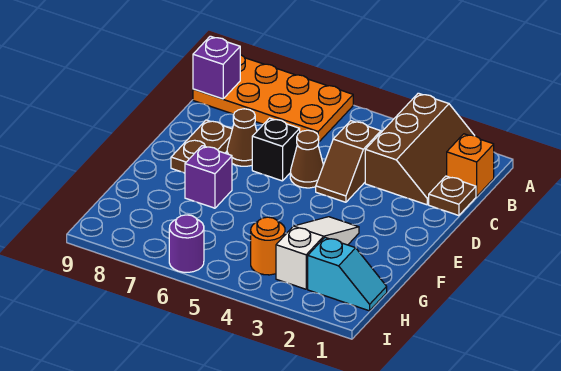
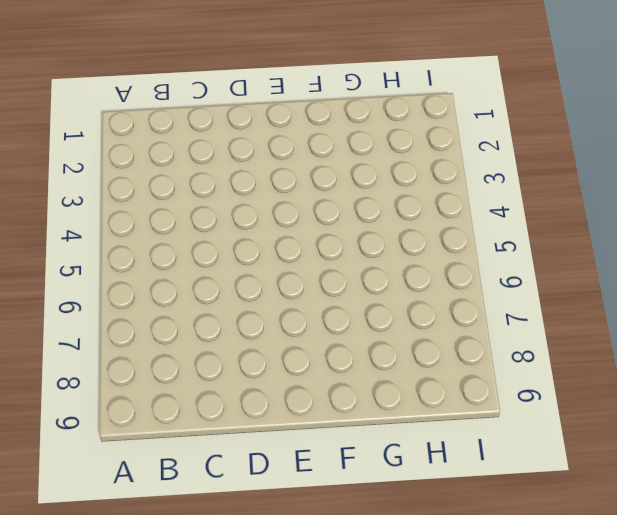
none -> brown slope A2:C3 level 1 top 3
none -> orange plate A6:B9 level 1
none -> orange brick B1 level 1

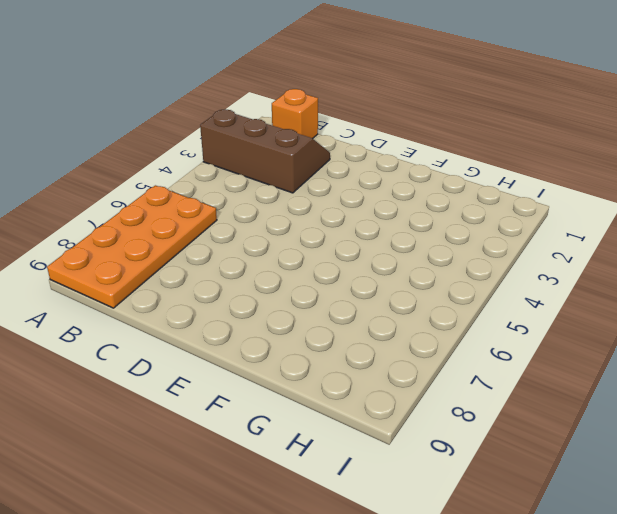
none -> brown plate C1 level 1
none -> brown slope C4:D4 level 1 top C
none -> brown cone D5 level 1

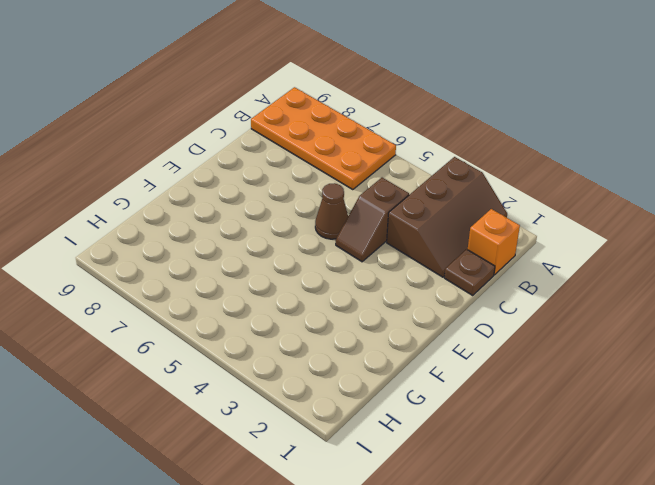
none -> black brick D6 level 1
none -> brown cone D7 level 1
none -> brown plate D8:E8 level 1

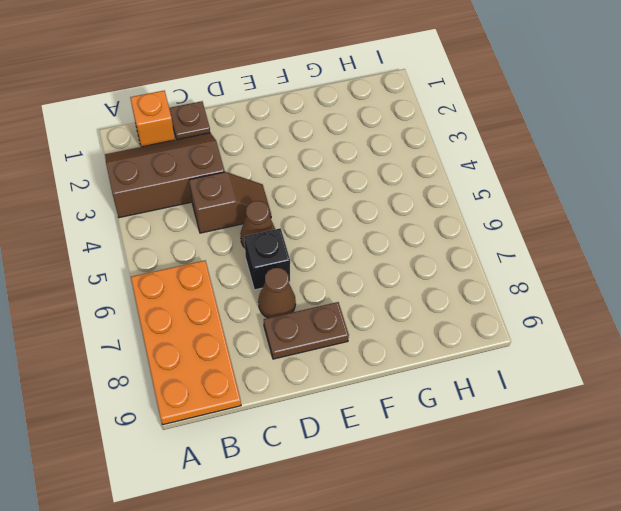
none -> white slope F3:H3 level 1 top H
none -> purple brick F7 level 1
none -> cyan slope H1:H2 level 1 top 2

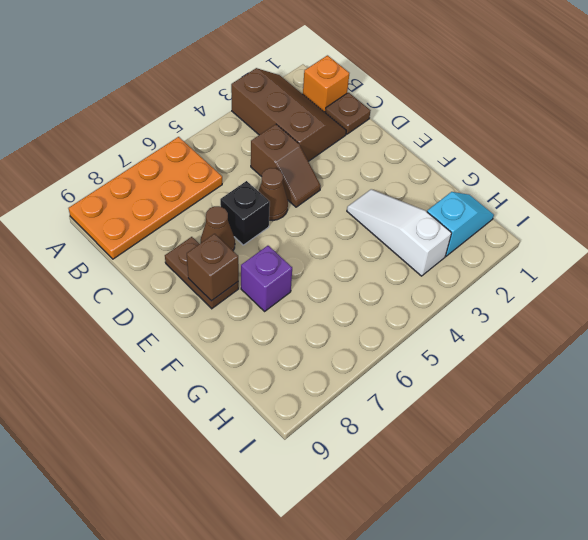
brown brick E8 level 2 -> none
none -> orange round brick H4 level 1
none -> purple round brick I6 level 1
none -> purple brick B9 level 2

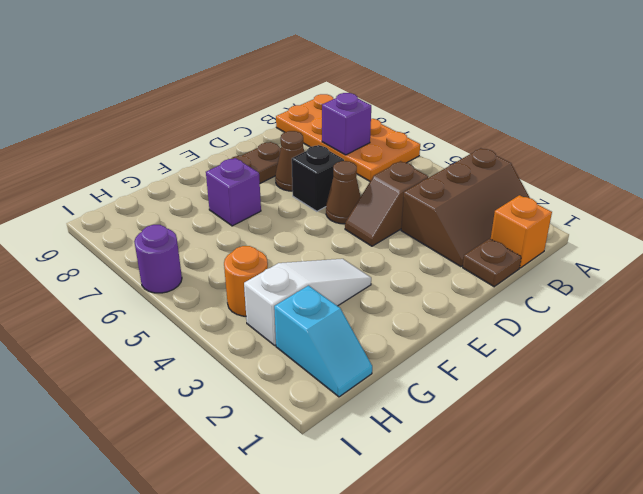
purple brick B7 level 2 -> purple brick B9 level 2

